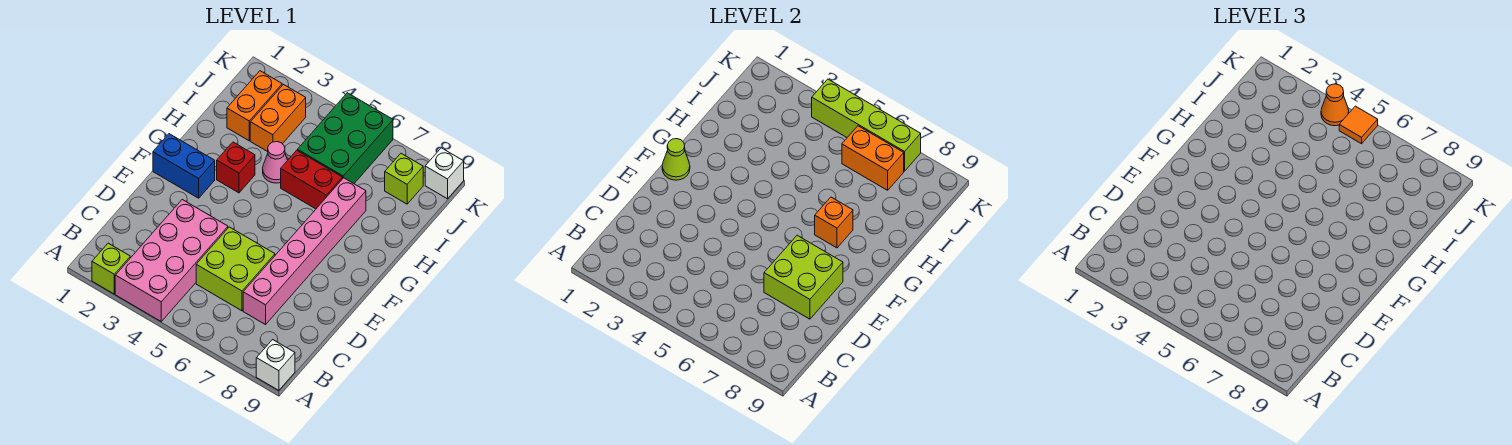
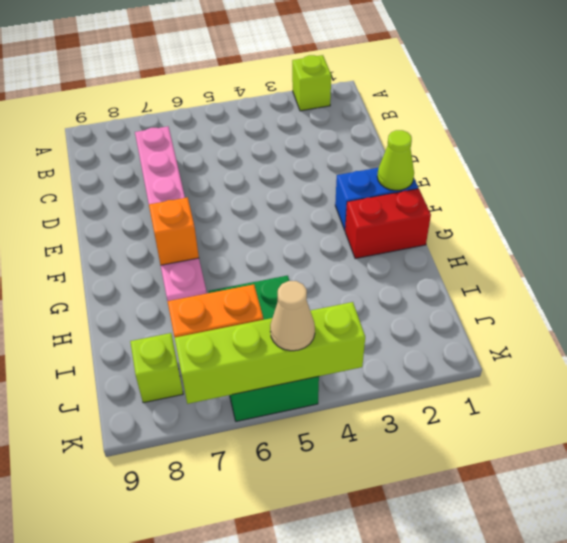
red brick G1:G2 level 1 -> red brick H5:H6 level 1
tan cone K5 level 3 -> orange tile K5 level 3
none -> pink brick A3:D4 level 1
none -> white brick A9 level 1
none -> lime brick C5:D6 level 1

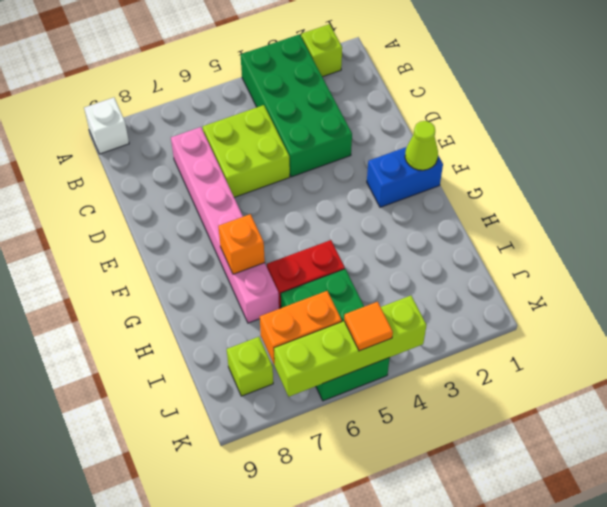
green brick A3:D4 level 1 -> pink brick A3:D4 level 1
none -> red brick G3 level 1
none -> pink cone H4 level 1
none -> orange brick I2:J2 level 1

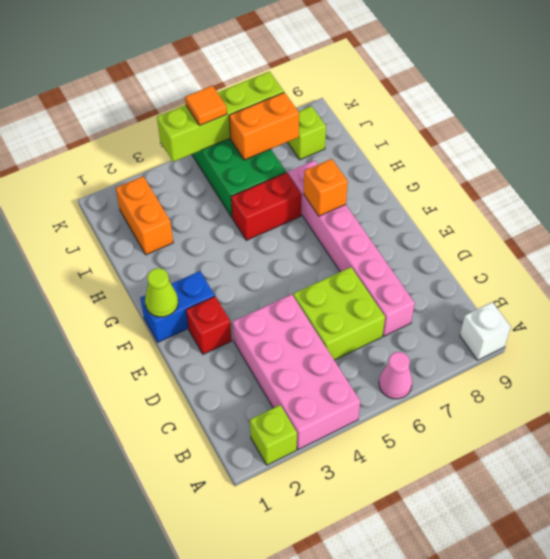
pink cone A6 level 1 -> pink cone H4 level 1
red brick E2 level 1 -> red brick G3 level 1
none -> orange brick I3:J3 level 1
none -> white brick K9 level 1
none -> lime brick D7:E8 level 2

